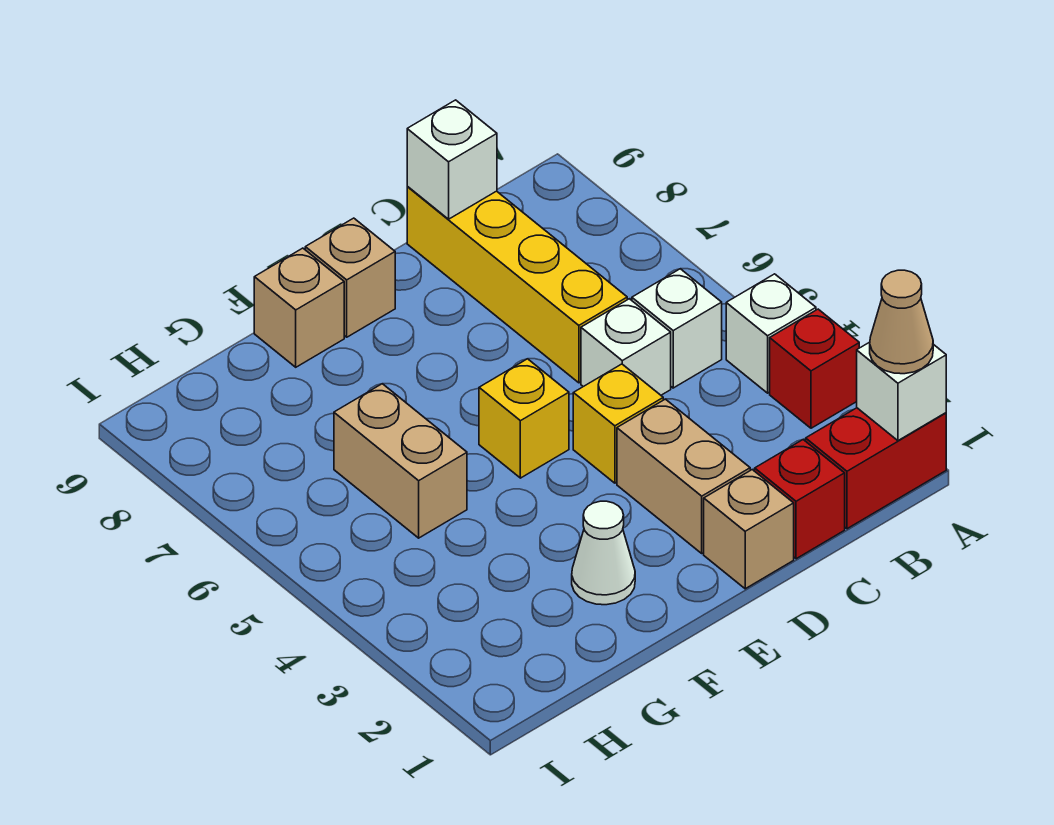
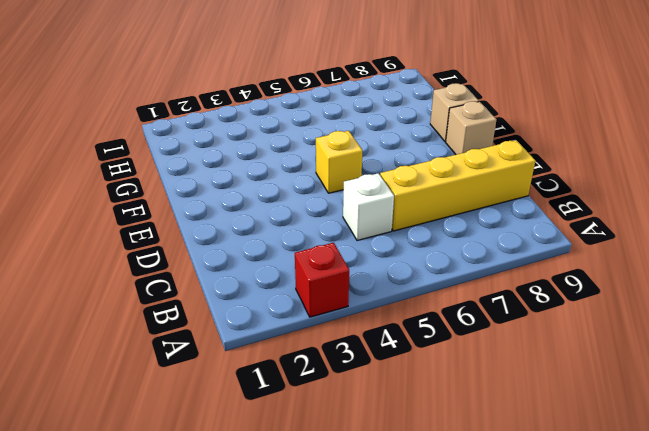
none -> red brick A1:B1 level 1
none -> white brick A4 level 1
none -> white brick B5 level 1

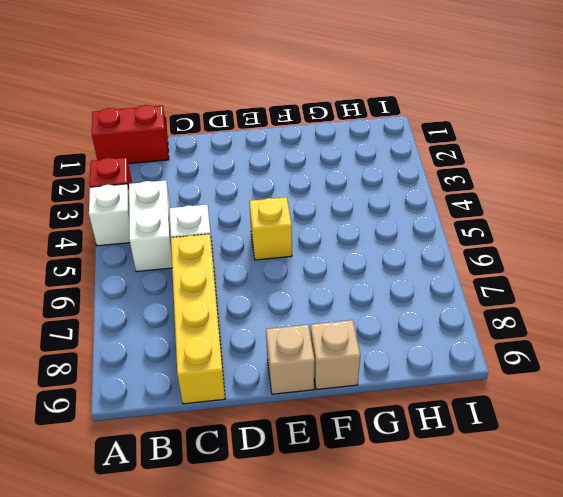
white brick B4:B5 level 1 -> white brick B5 level 1
none -> red brick C1 level 1
none -> tan brick D1 level 1
none -> tan brick D2:D3 level 1

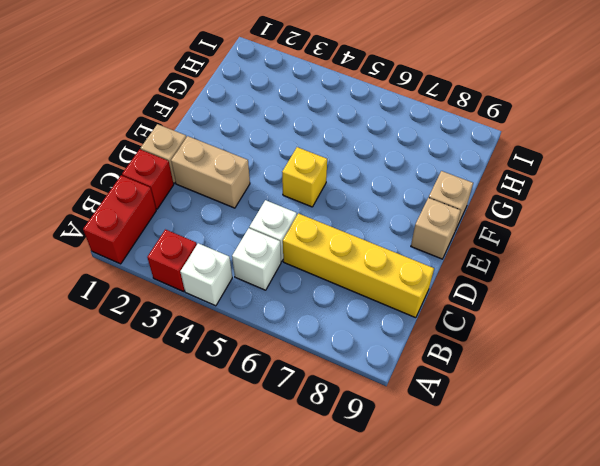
none -> yellow brick D4 level 1
none -> white cone F2 level 1
none -> tan brick G5:G6 level 1

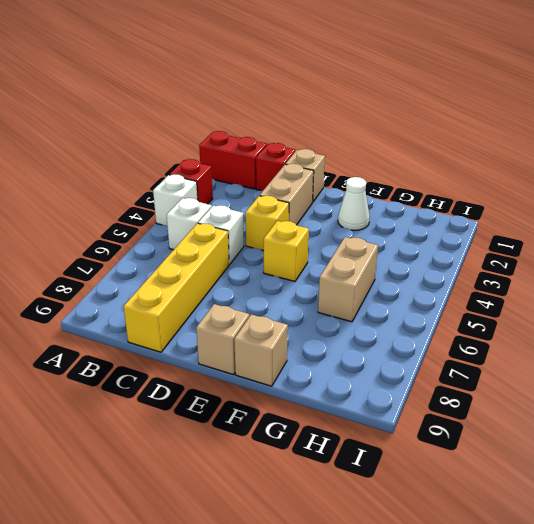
none -> white brick A1 level 2
none -> white brick C9 level 2
none -> tan cone A1 level 3

